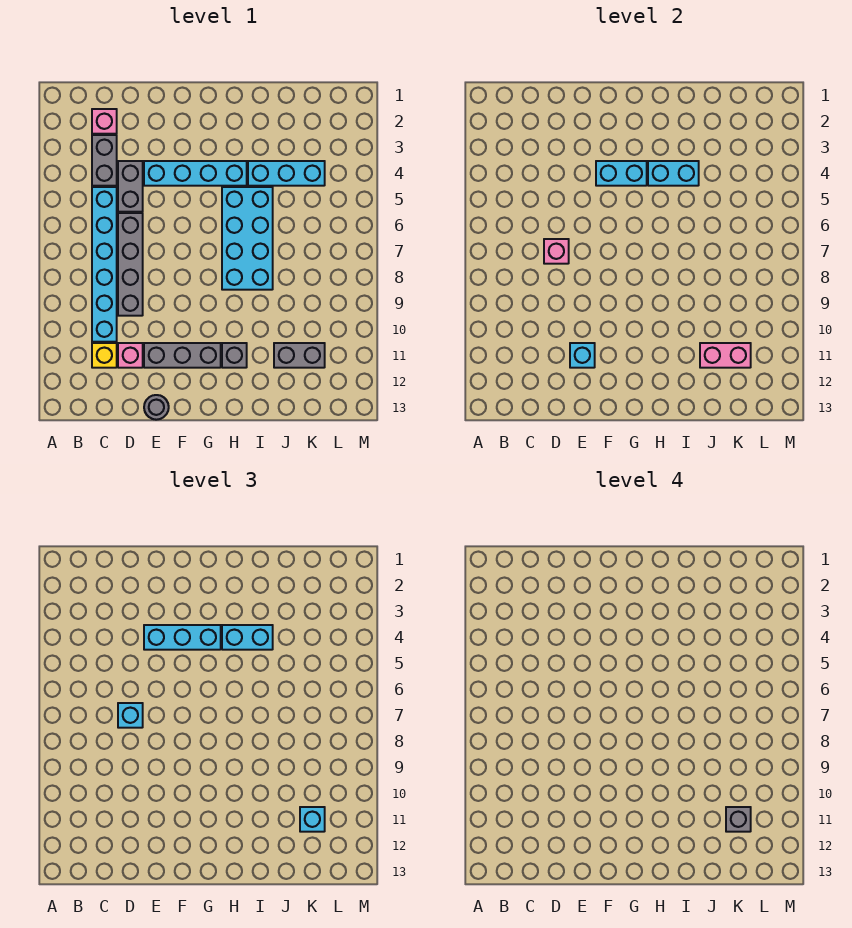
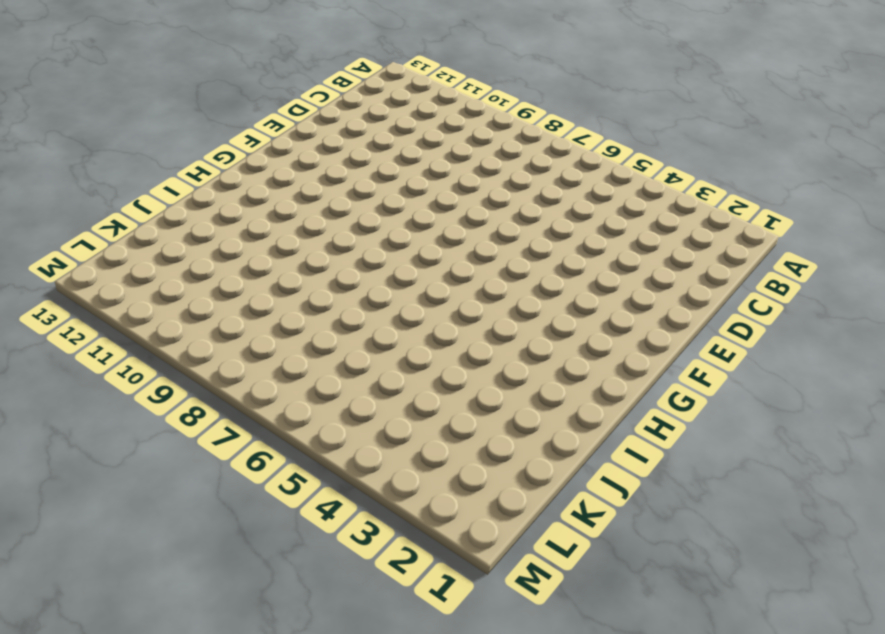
none -> pink brick C2 level 1
none -> grey brick C3:C4 level 1
none -> cyan brick C5:C10 level 1

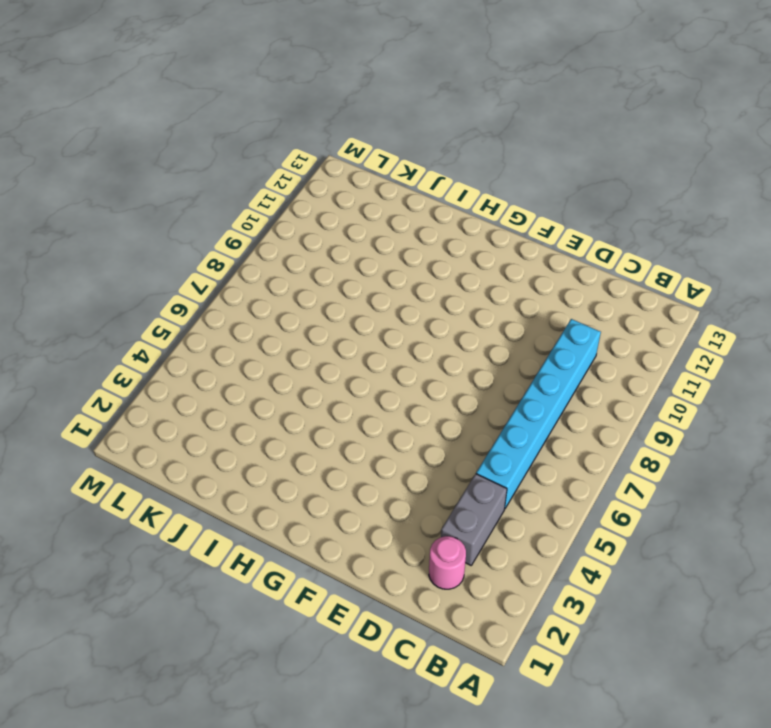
pink round brick C2 level 1 -> pink brick C2 level 1
none -> yellow brick C11 level 1
none -> grey brick D4:D5 level 1
none -> grey brick D6:D9 level 1

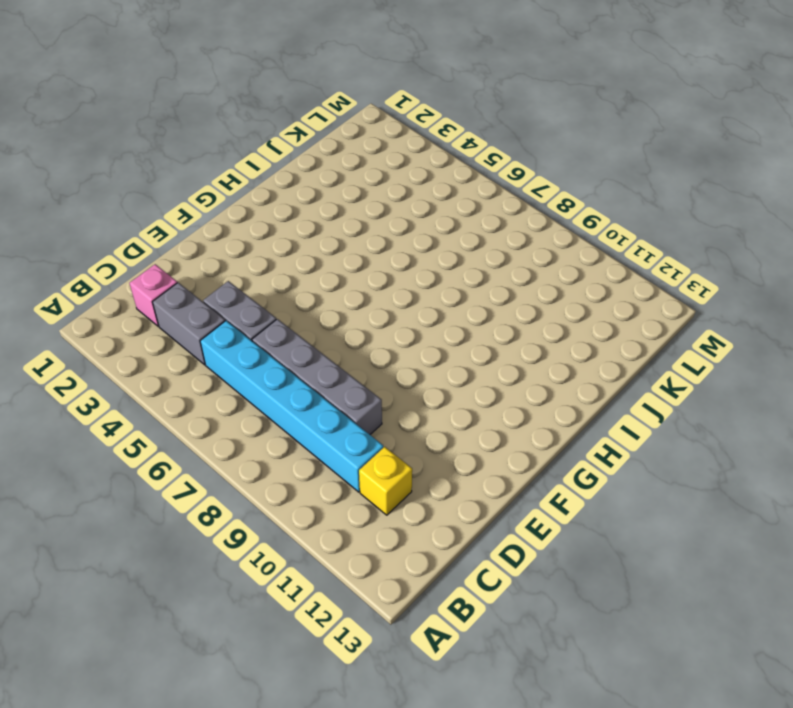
none -> pink brick D11 level 1
none -> cyan brick E4:H4 level 1
none -> grey brick E11:G11 level 1

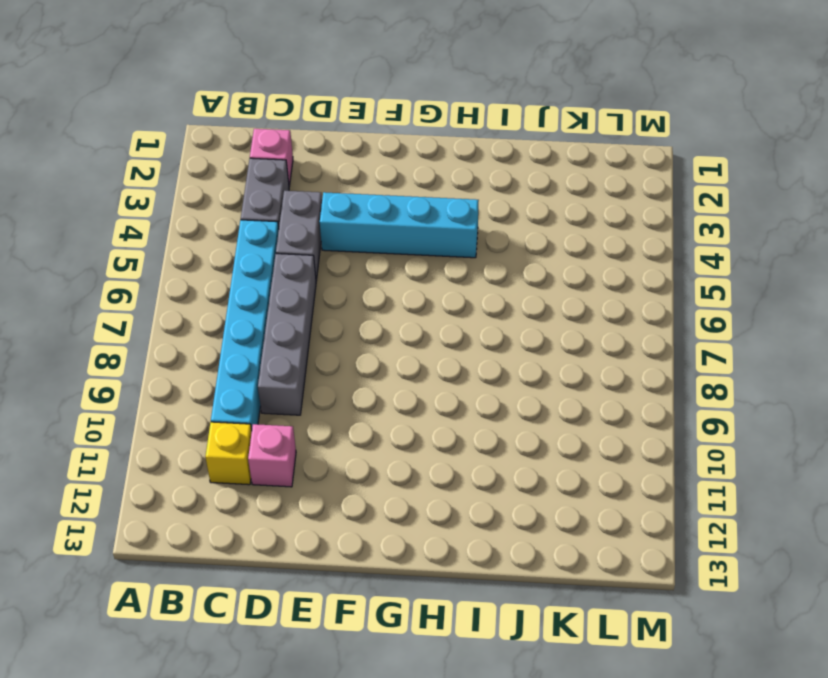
none -> grey brick E11:G11 level 1
none -> grey round brick E13 level 1
none -> cyan brick H5:I8 level 1

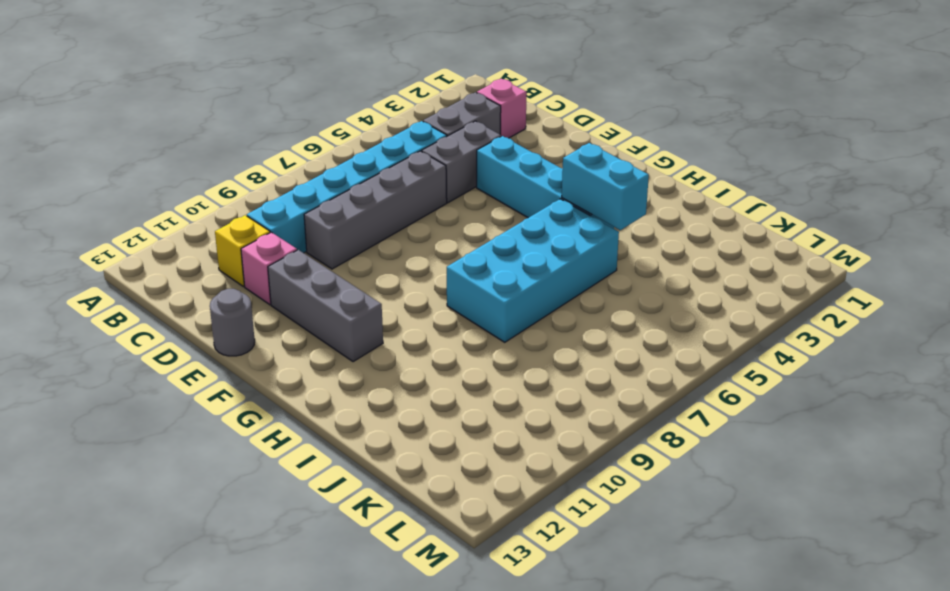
none -> grey brick H11 level 1
none -> cyan brick I4:K4 level 1
none -> grey brick J11:K11 level 1

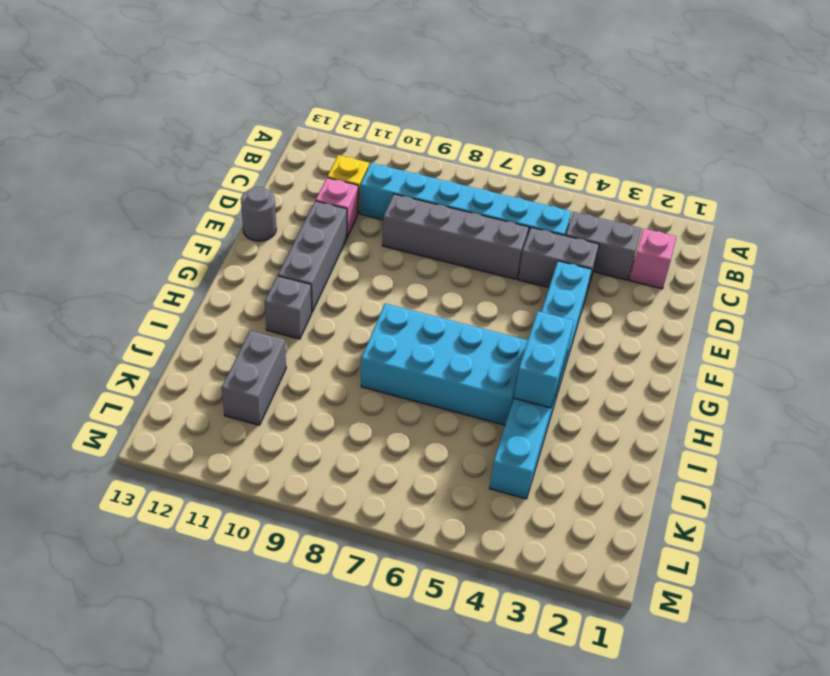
none -> pink brick D7 level 2
none -> cyan brick E11 level 2
none -> cyan brick F4:G4 level 2

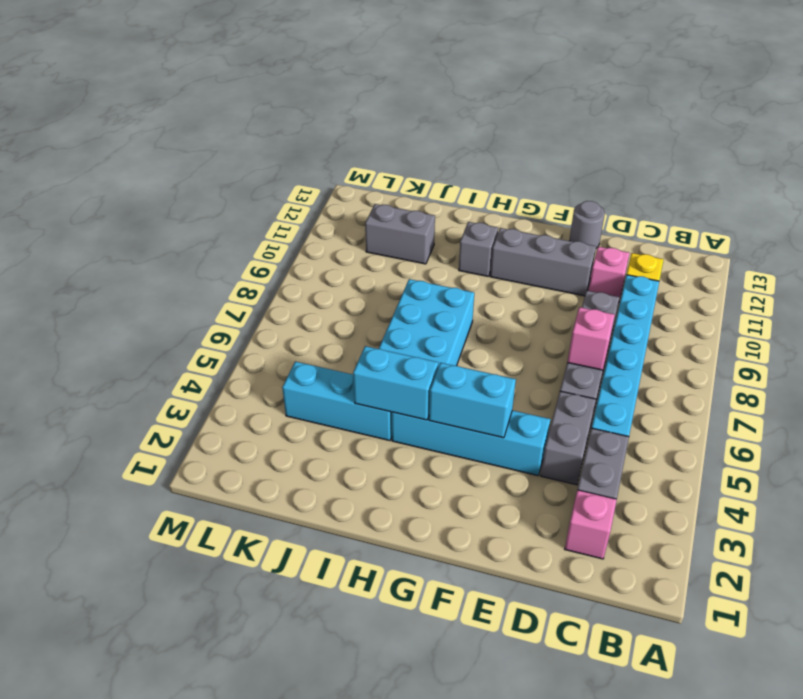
none -> cyan brick E11 level 2
none -> pink brick J11:K11 level 2
none -> cyan brick D7 level 3

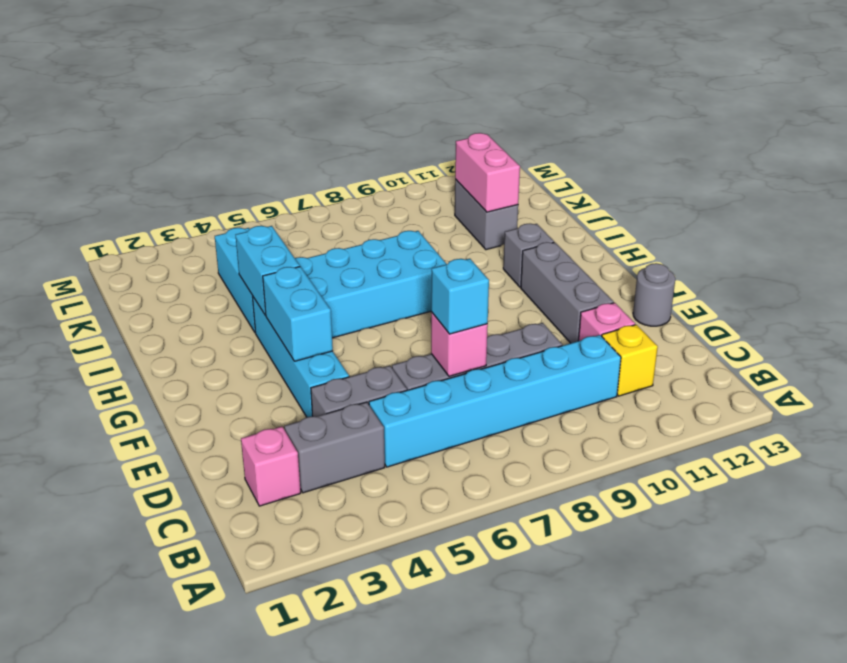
none -> cyan brick E11 level 2
none -> cyan brick E4:G4 level 3
none -> cyan brick H4:I4 level 3

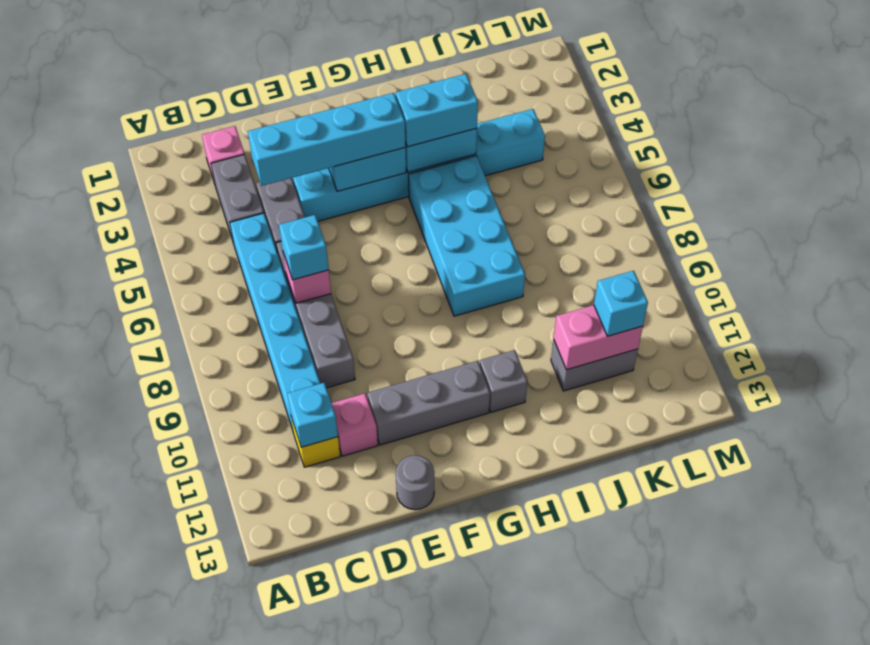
cyan brick C11 level 2 -> cyan brick E11 level 2
cyan brick D4:G4 level 3 -> cyan brick E4:G4 level 3
none -> grey brick K11 level 4

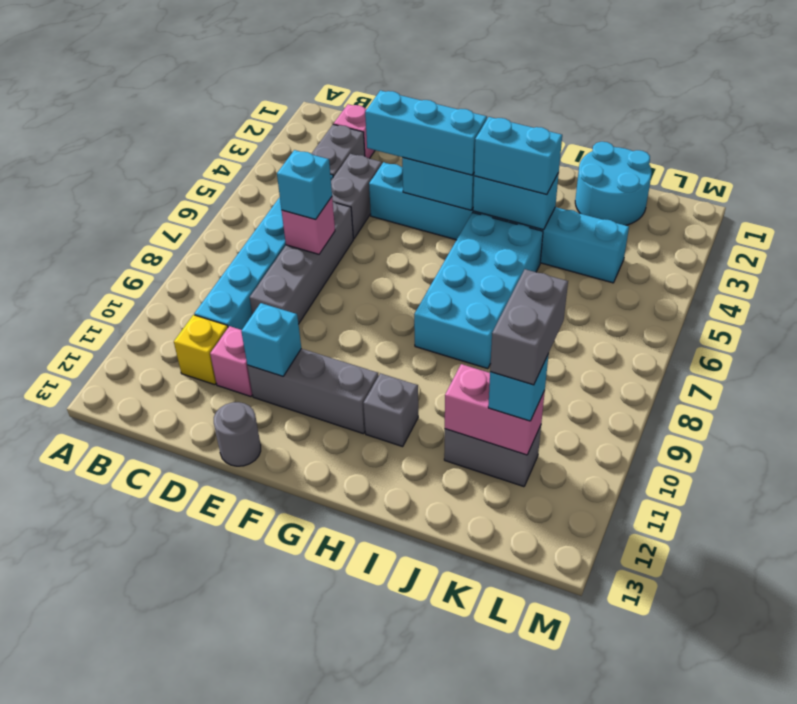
cyan round brick J1:K2 level 1 -> none
grey brick K10:K11 level 4 -> grey brick K11 level 4

